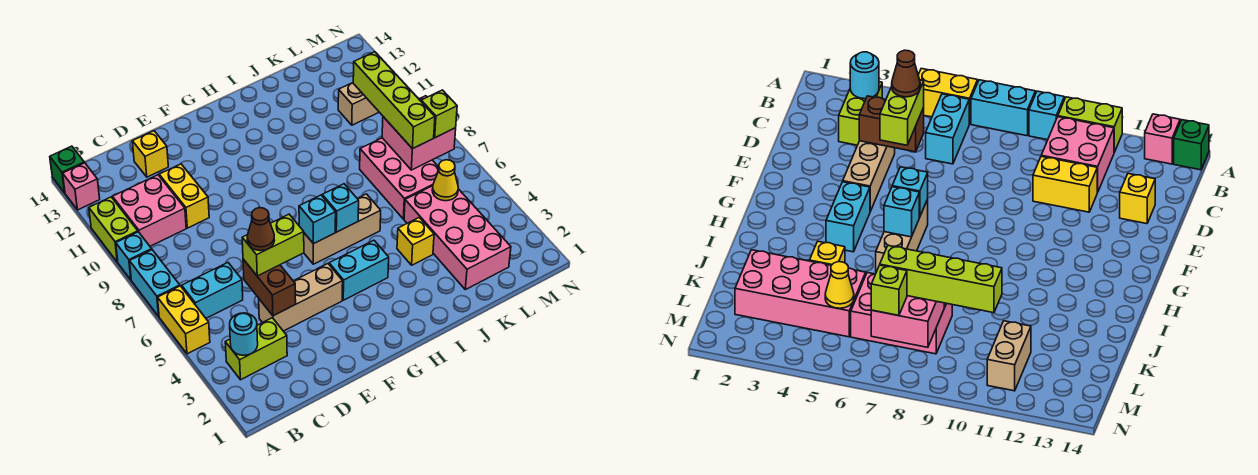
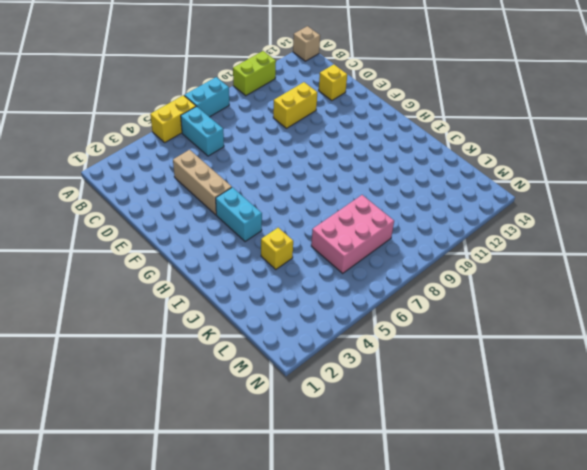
tan brick A14 level 1 -> green brick A14 level 1
none -> cyan brick A9 level 1
none -> pink brick A13 level 1
none -> lime brick B3:C3 level 1

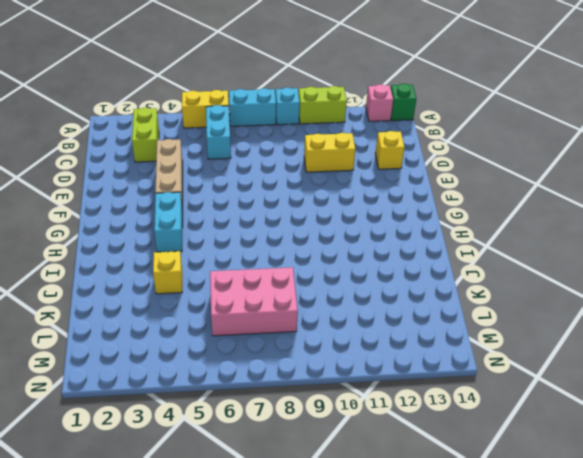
none -> pink brick B10:C11 level 1
none -> tan brick G6:I6 level 1
none -> pink brick K2:L5 level 1

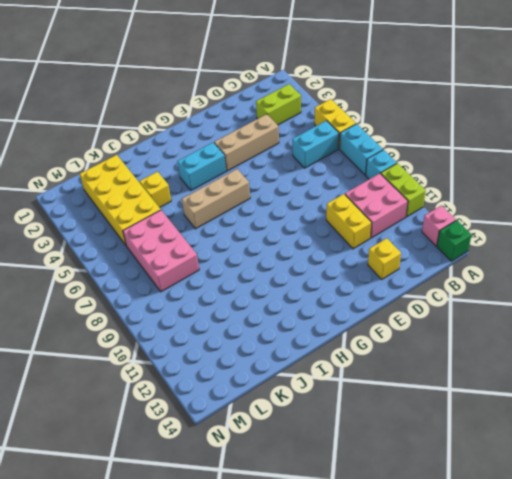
yellow brick K2:L5 level 1 -> pink brick K2:L5 level 1
none -> tan brick L11:M11 level 1
none -> cyan round brick B3 level 2
none -> brown brick D4:D5 level 2

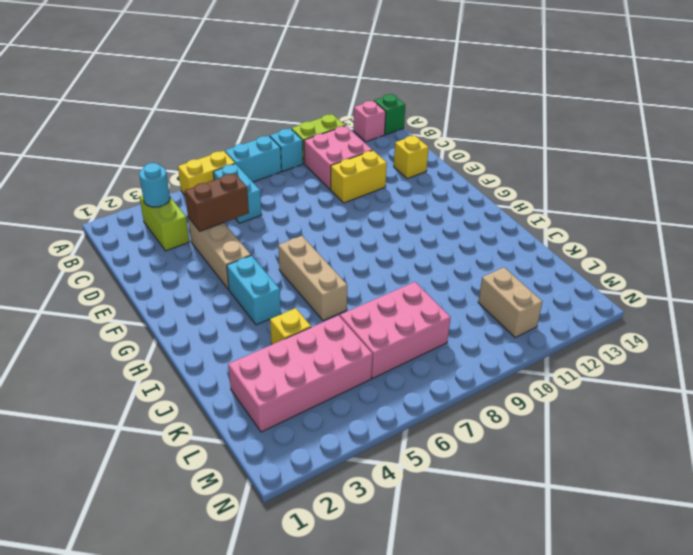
none -> cyan brick G6 level 2
none -> cyan brick H6 level 2
none -> yellow cone L5 level 2

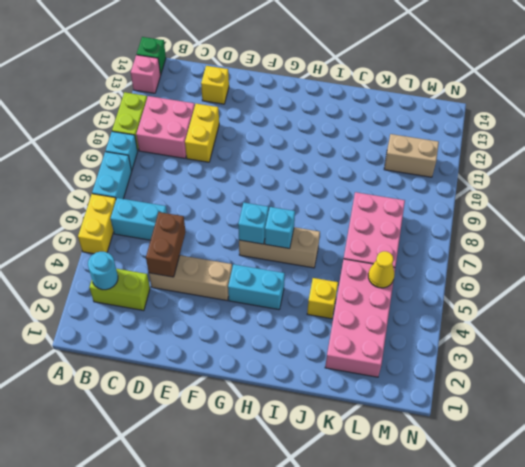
none -> pink brick L7:M8 level 2
none -> lime brick D5:E5 level 3
none -> lime brick L7:L10 level 3

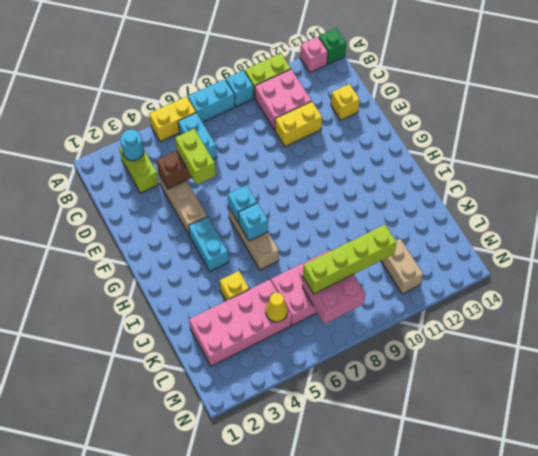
none -> lime brick M7 level 3
none -> brown cone D5 level 4

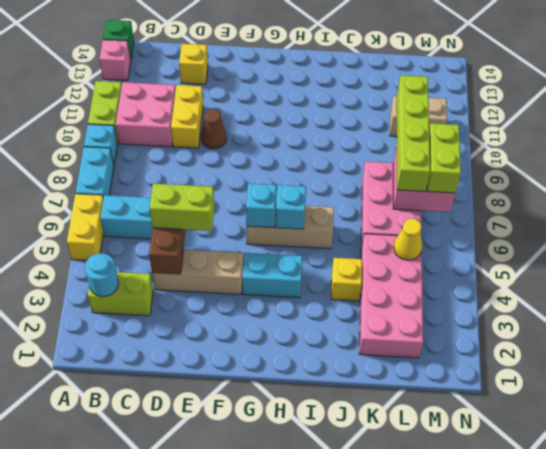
brown cone E10 level 1 -> brown cone D5 level 4
lime brick M7:M8 level 3 -> lime brick M7 level 3

